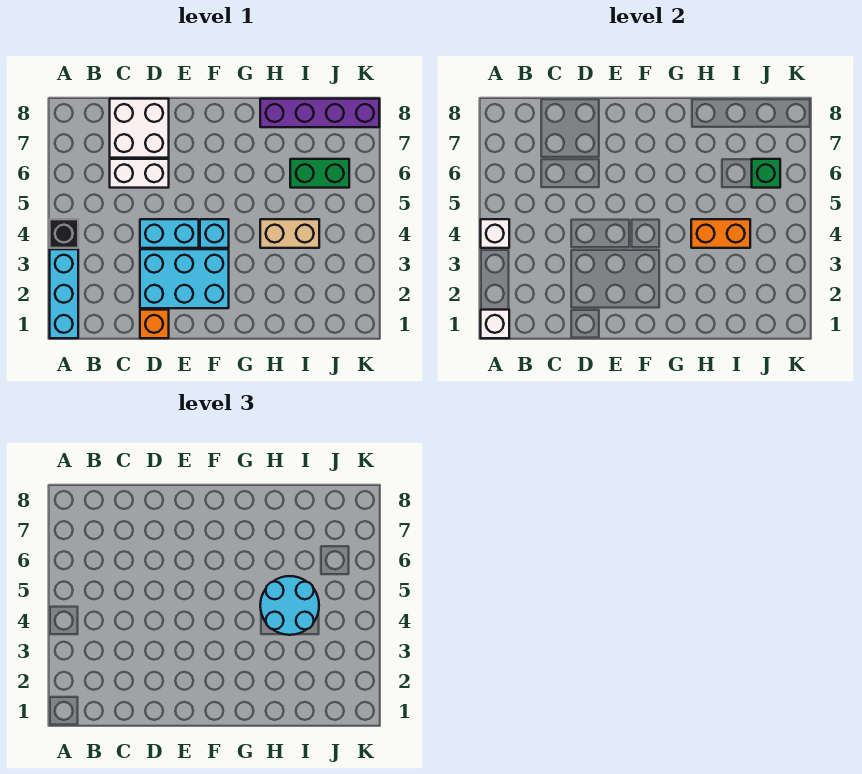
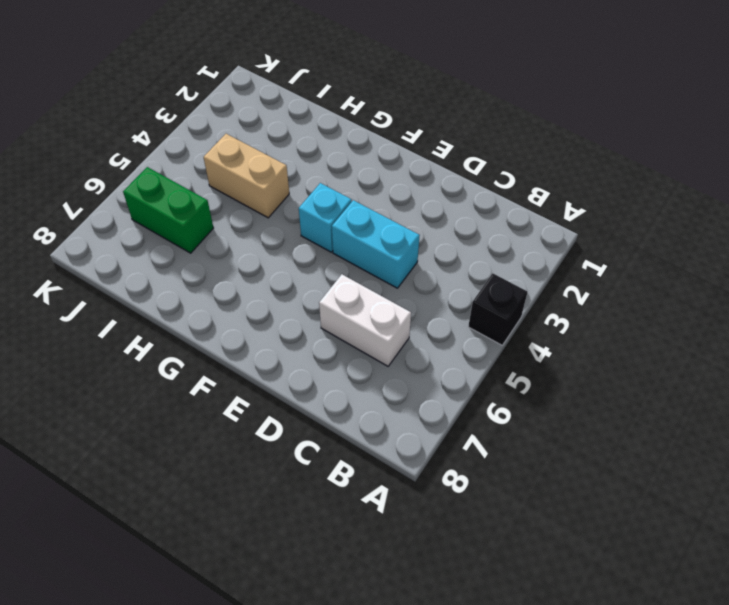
none -> cyan brick A1:A3 level 1
none -> white brick C7:D8 level 1
none -> orange brick D1 level 1

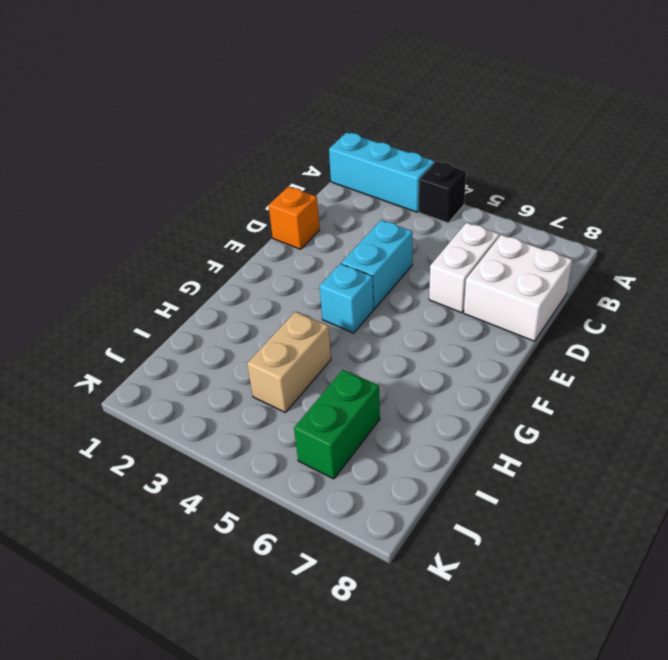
none -> cyan brick D2:F3 level 1
none -> purple brick H8:K8 level 1
none -> white brick A1 level 2

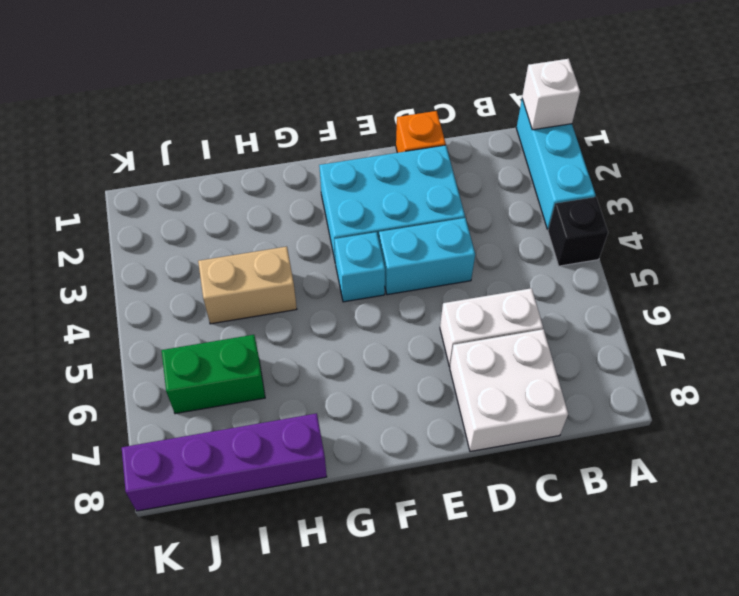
none -> white brick A4 level 2
none -> orange brick H4:I4 level 2
none -> green brick J6 level 2

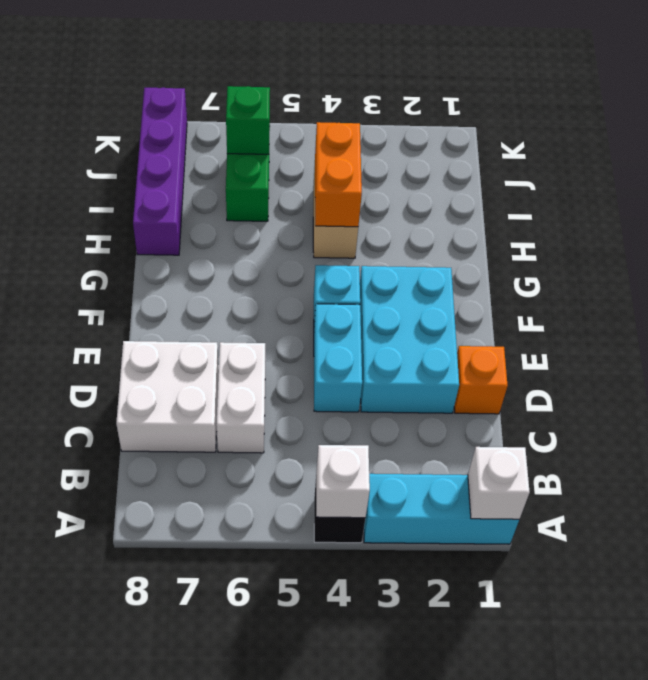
none -> cyan round brick H4:I5 level 3

